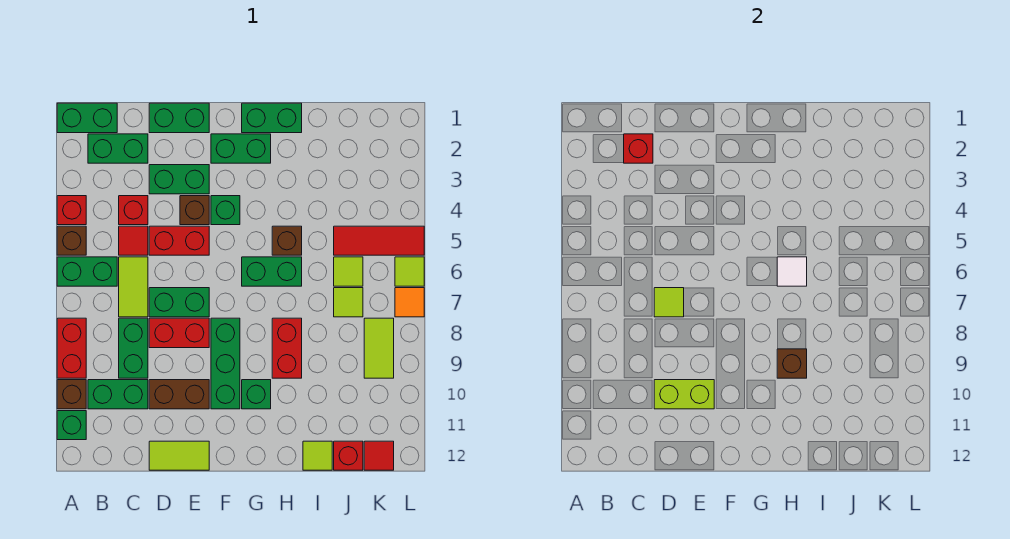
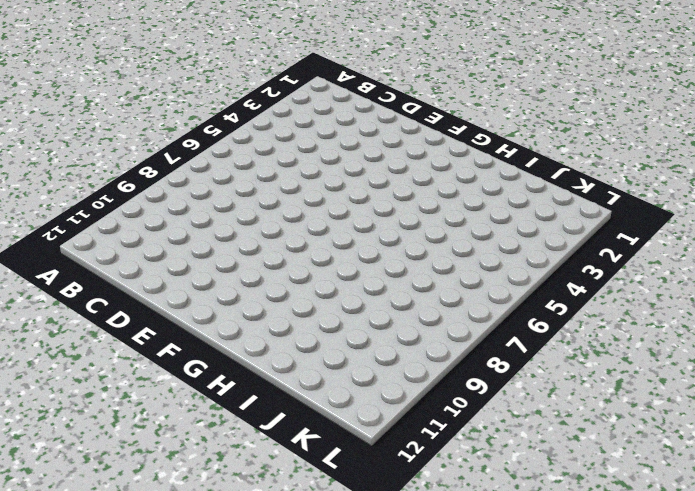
none -> green brick A1:B1 level 1
none -> red brick A4 level 1
none -> brown brick A5 level 1
none -> green brick A6:B6 level 1

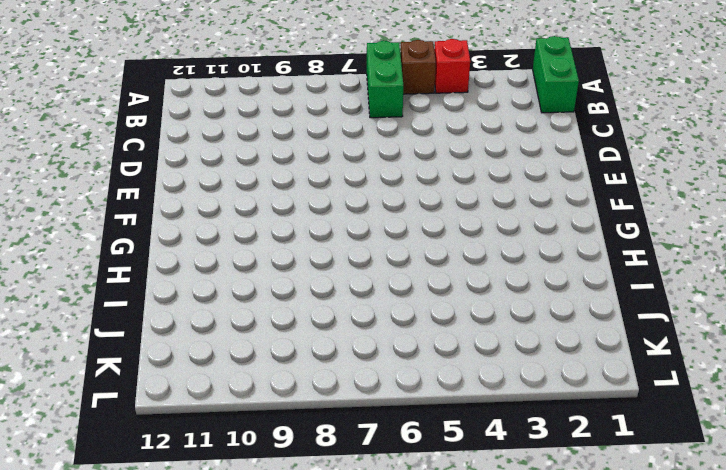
none -> red brick A8:A9 level 1
none -> brown brick A10 level 1
none -> green brick A11 level 1
none -> green brick B2:C2 level 1

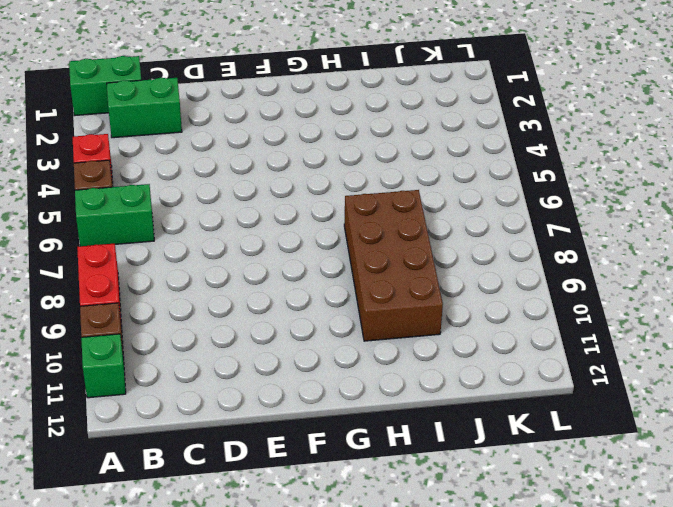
brown brick H7:I10 level 1 -> red brick H8:H9 level 1
none -> green brick B10:C10 level 1
none -> red brick C4 level 1
none -> red tile C5 level 1
none -> lime tile C6:C7 level 1

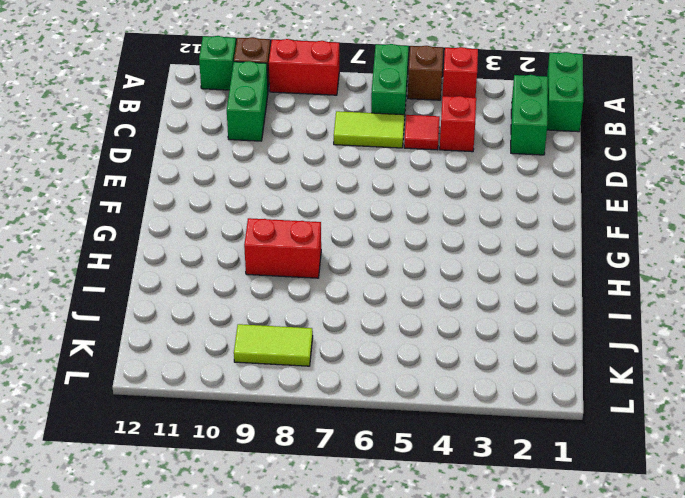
none -> green brick C8:C9 level 1
none -> green brick D1:E1 level 1
none -> green brick D3:E3 level 1
none -> red brick D5:E5 level 1

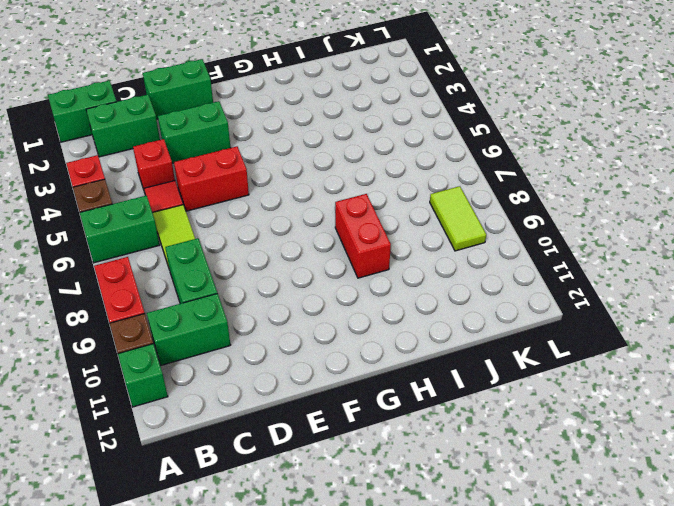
none -> green brick D7:E7 level 1
none -> red brick D8:E8 level 1
none -> brown brick D10:E10 level 1
none -> lime tile D12:E12 level 1

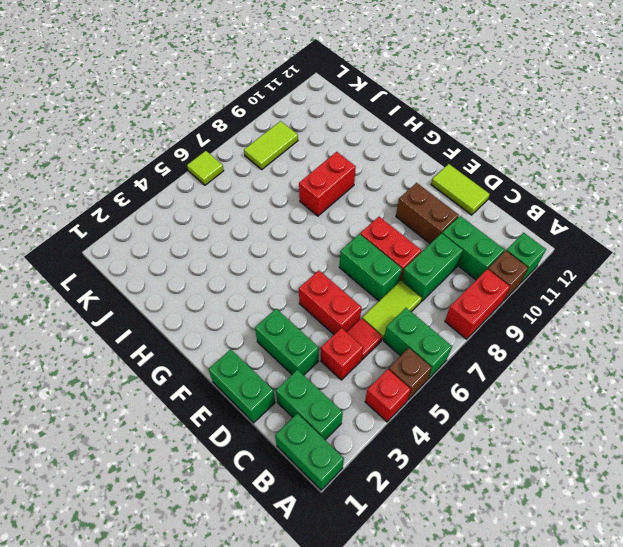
none -> brown brick E4 level 1
none -> green brick F2:G2 level 1
none -> green brick F4 level 1
none -> green brick F8:F10 level 1

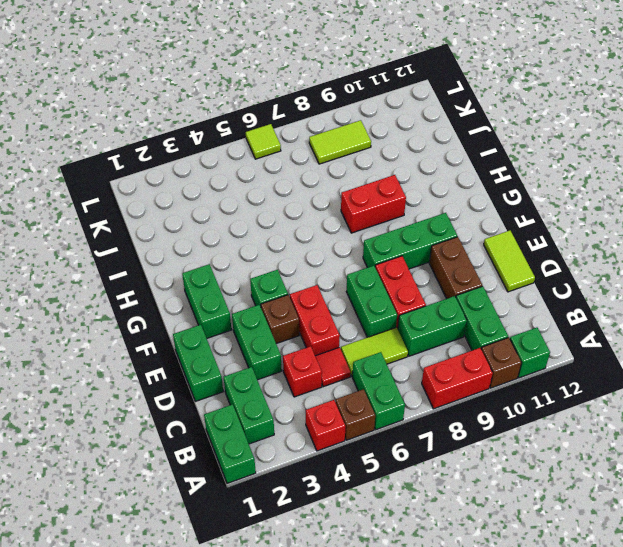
none -> green brick G1:H1 level 1
none -> green brick G6:H6 level 1
none -> green brick G10 level 1
none -> brown brick H5 level 1

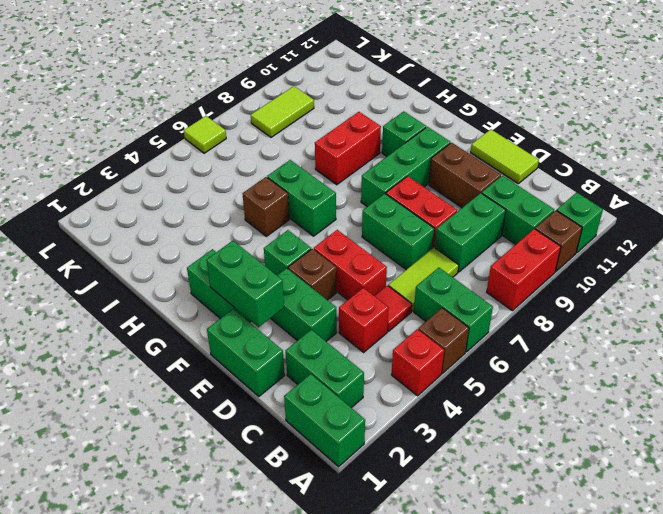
green brick E2:F2 level 2 -> green brick G1:H1 level 1
none -> lime tile I12 level 1
none -> red tile J5:L5 level 1
none -> lime tile J6 level 1
none -> lime tile J7 level 1

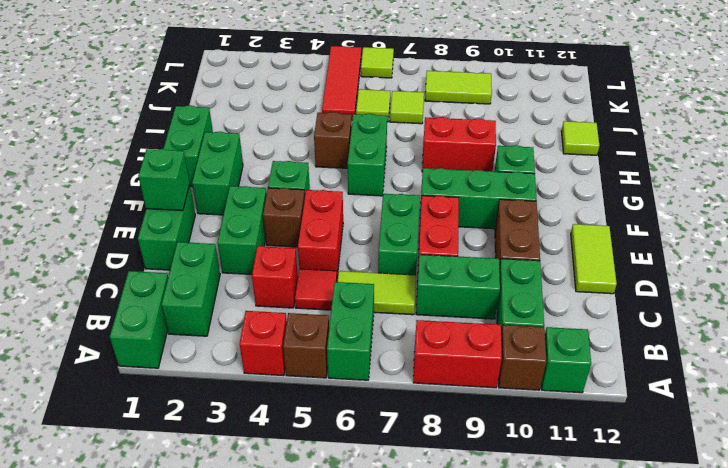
green brick E1 level 2 -> none
none -> red brick J12 level 1
none -> red tile K12 level 1
none -> orange tile L7 level 1
none -> red brick C2 level 2

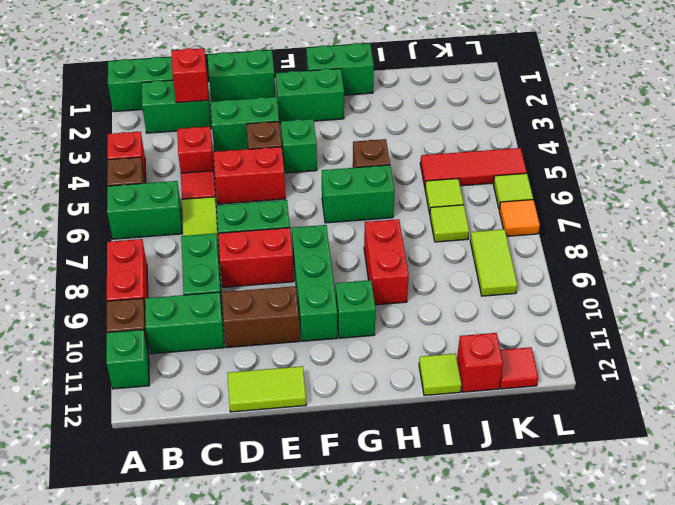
none -> lime tile D7 level 2
none -> lime brick D10:E10 level 2
none -> white tile H6 level 2
none -> brown brick H9 level 2

